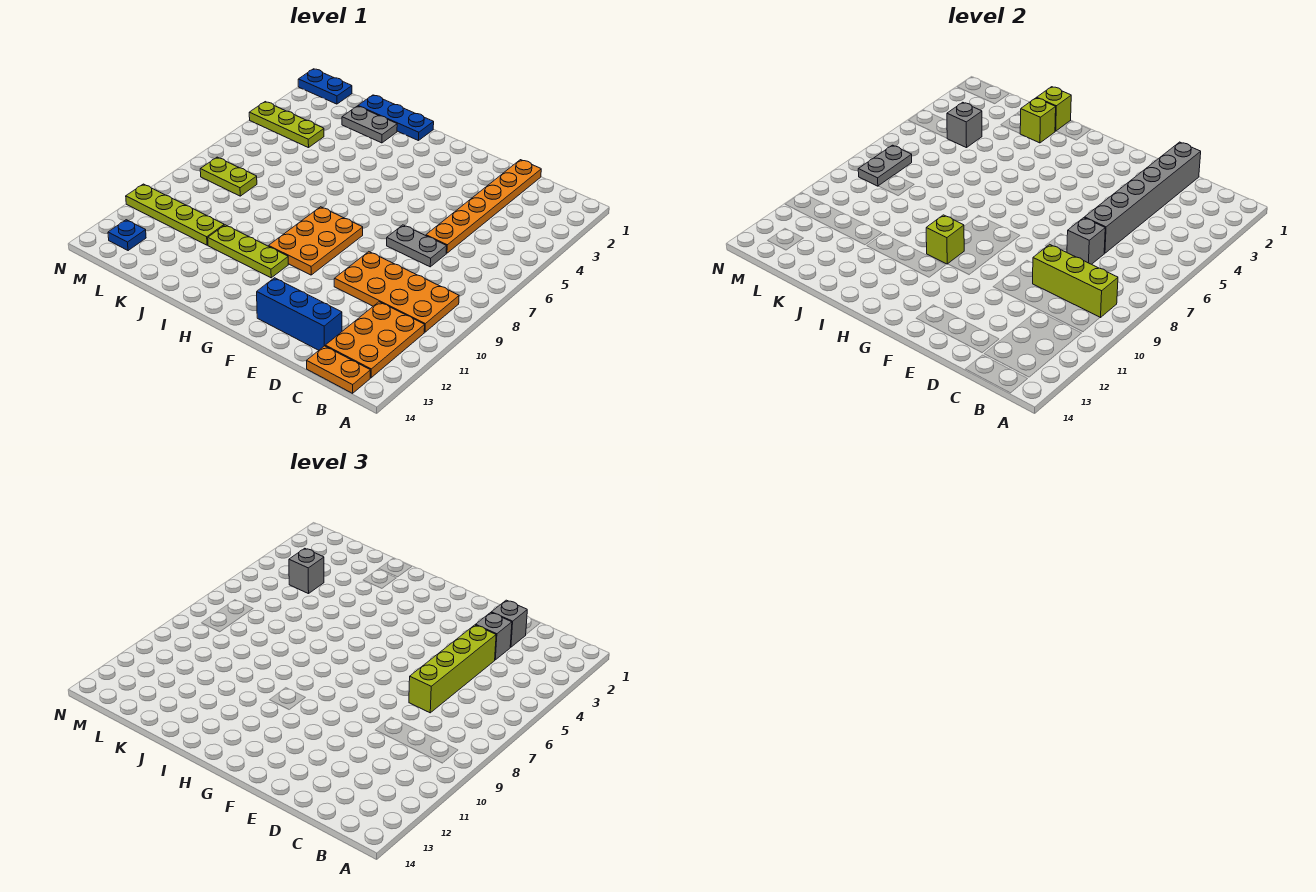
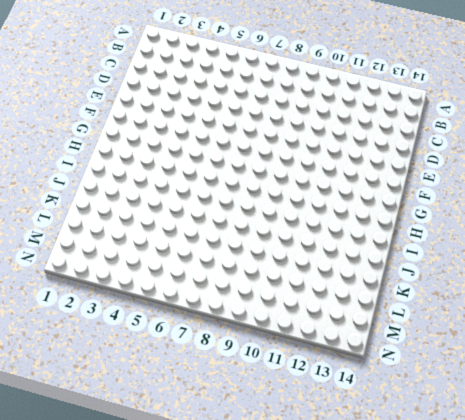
none -> orange plate B9:E10 level 1
none -> orange plate B11:C13 level 1
none -> orange plate B14:C14 level 1

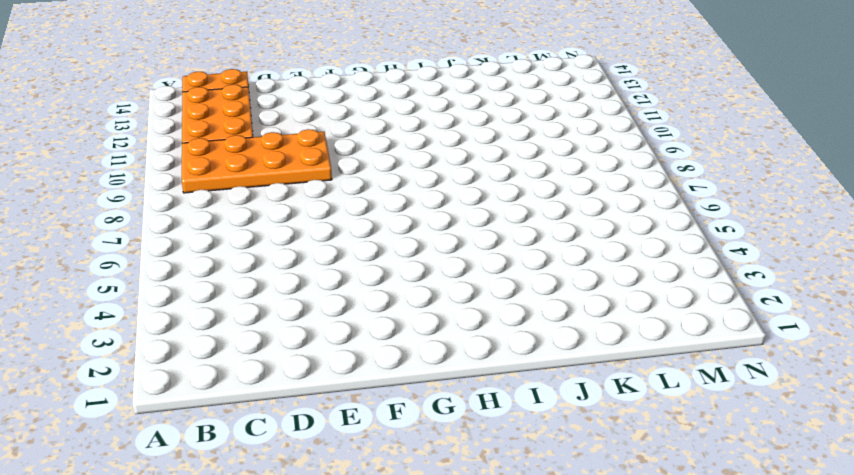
none -> orange plate D1:D6 level 1
none -> grey plate D7:E7 level 1
none -> blue brick D13:F13 level 1

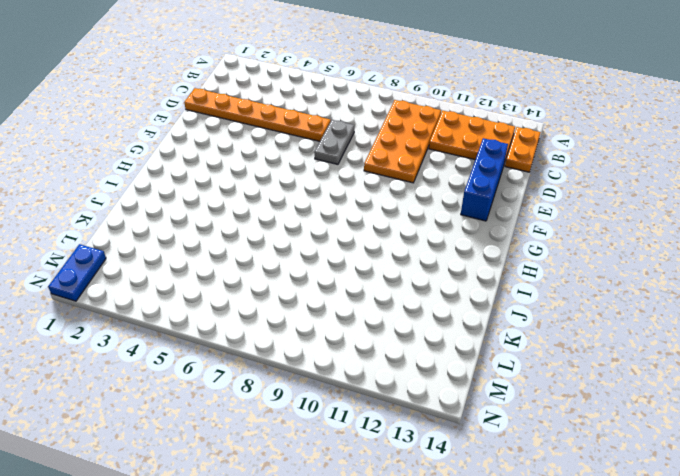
none -> orange plate G8:H10 level 1
none -> lime plate H11:J11 level 1
none -> blue plate I1:K1 level 1

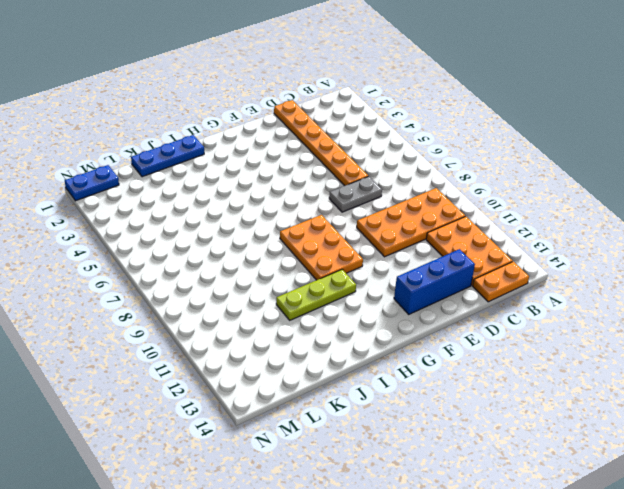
none -> grey plate J2:K2 level 1
none -> lime plate K11:N11 level 1
none -> lime plate L4:N4 level 1

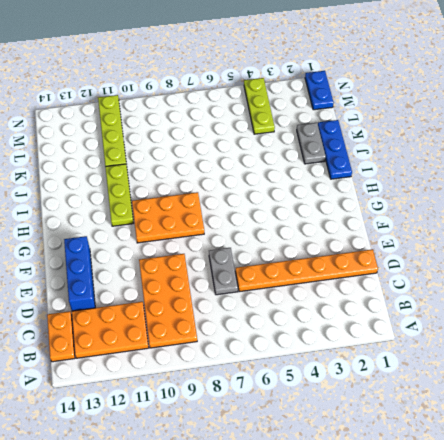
none -> lime plate L8:M8 level 1
none -> blue plate M13 level 1
none -> lime brick B9:D9 level 2

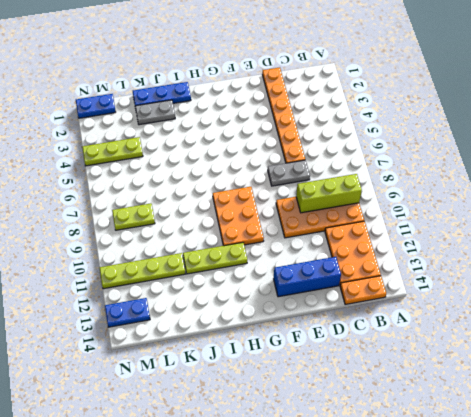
blue plate M13:N13 level 1 -> blue plate M13 level 1
none -> grey brick D1:D6 level 2
none -> grey brick D7 level 2
none -> lime brick H10 level 2

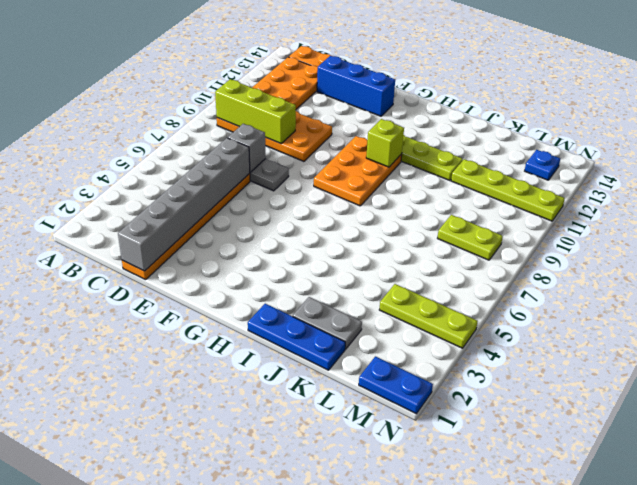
none -> lime brick J1 level 2
none -> lime brick J2 level 2
none -> grey brick L4 level 2

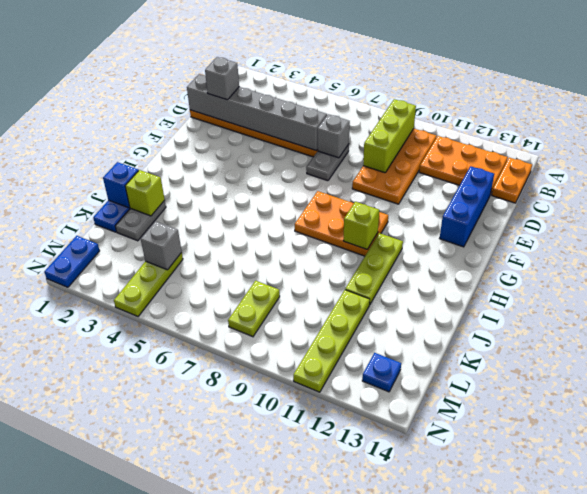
blue brick J1 level 2 -> lime brick J1 level 2
none -> grey plate M7:M8 level 2
none -> grey brick D3 level 3
none -> lime brick D4:D7 level 3

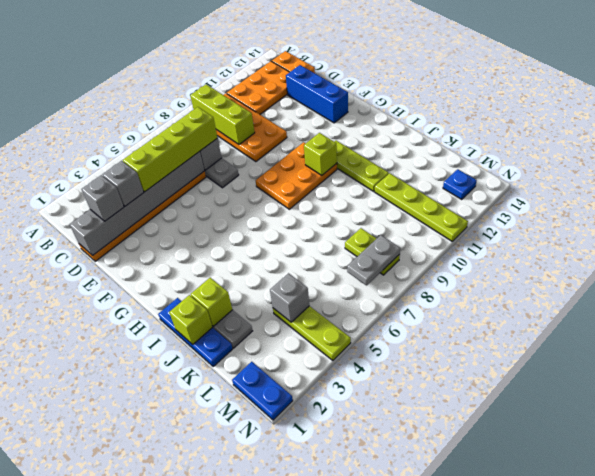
none -> grey brick L4 level 3

